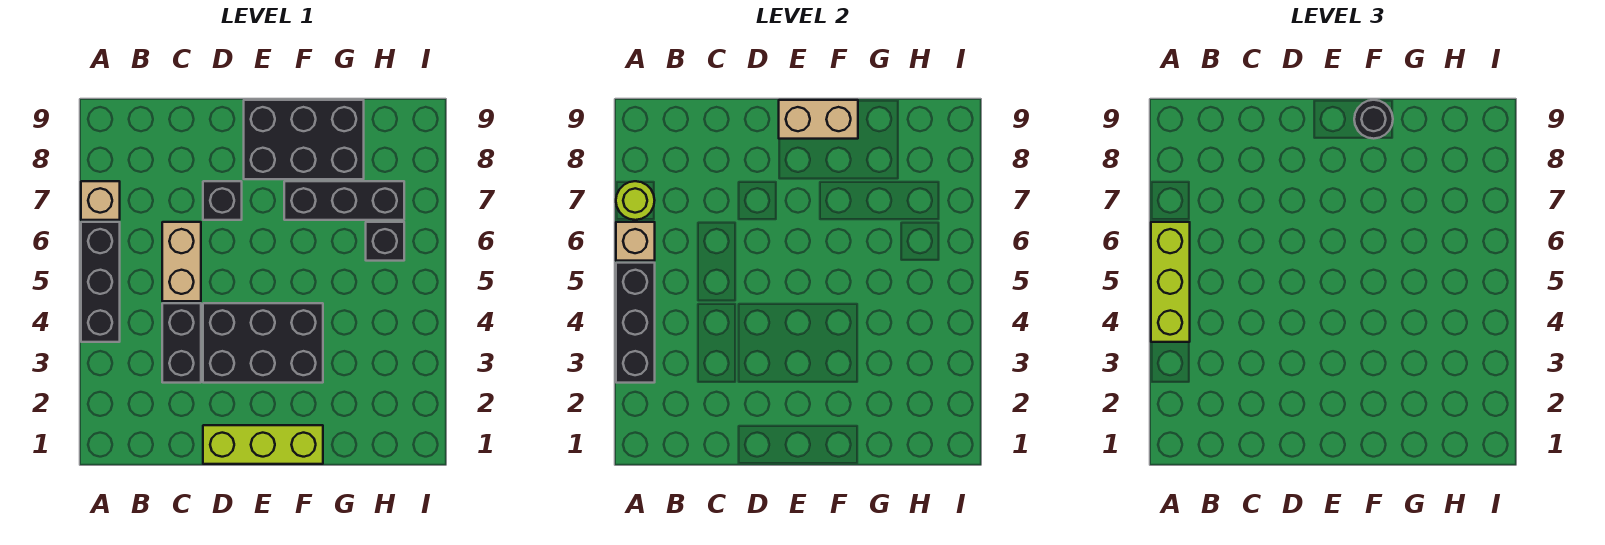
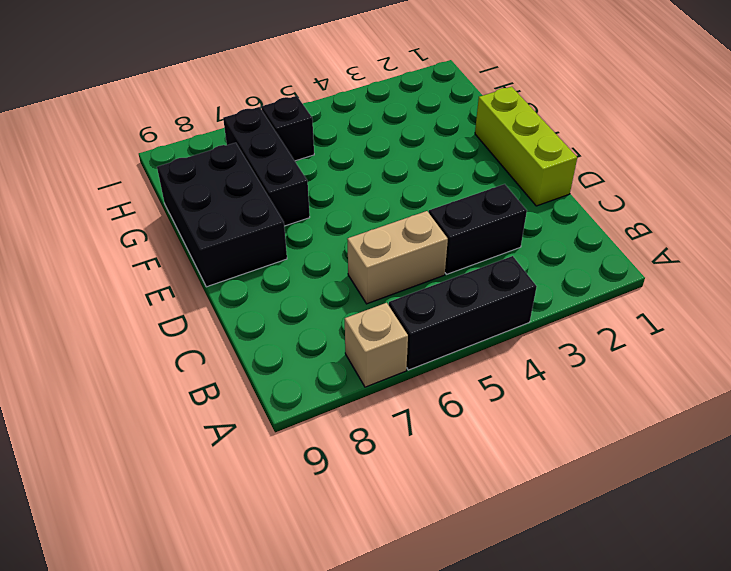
none -> black brick D3:F4 level 1
none -> black brick D7 level 1
none -> black brick A3:A5 level 2

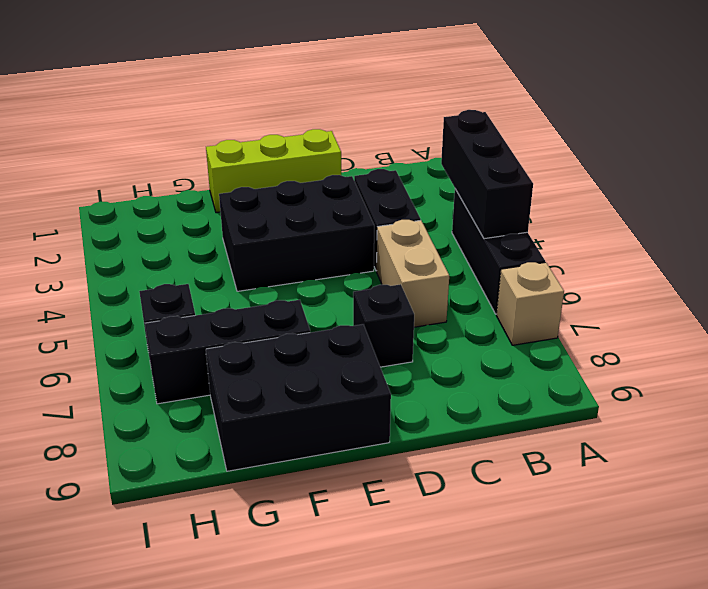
none -> tan brick A6 level 2
none -> lime round brick A7 level 2
none -> tan brick E9:F9 level 2

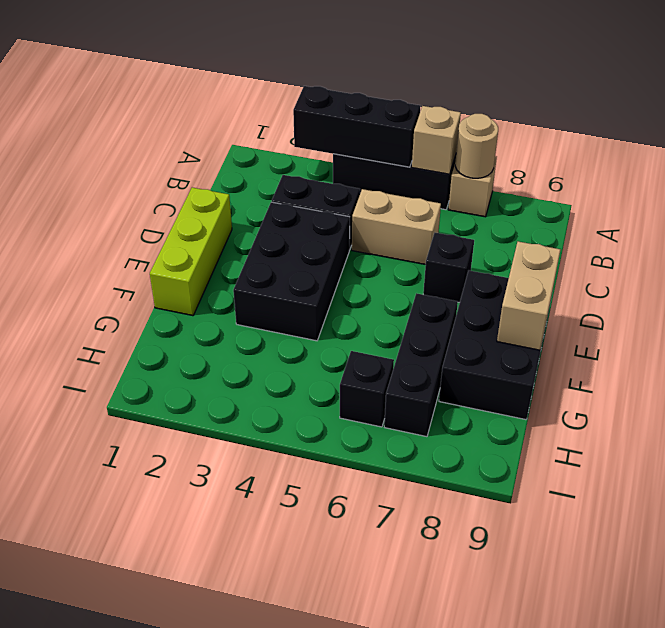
tan round brick A7 level 2 -> lime round brick A7 level 2
none -> lime brick A4:A6 level 3
none -> black round brick F9 level 3

